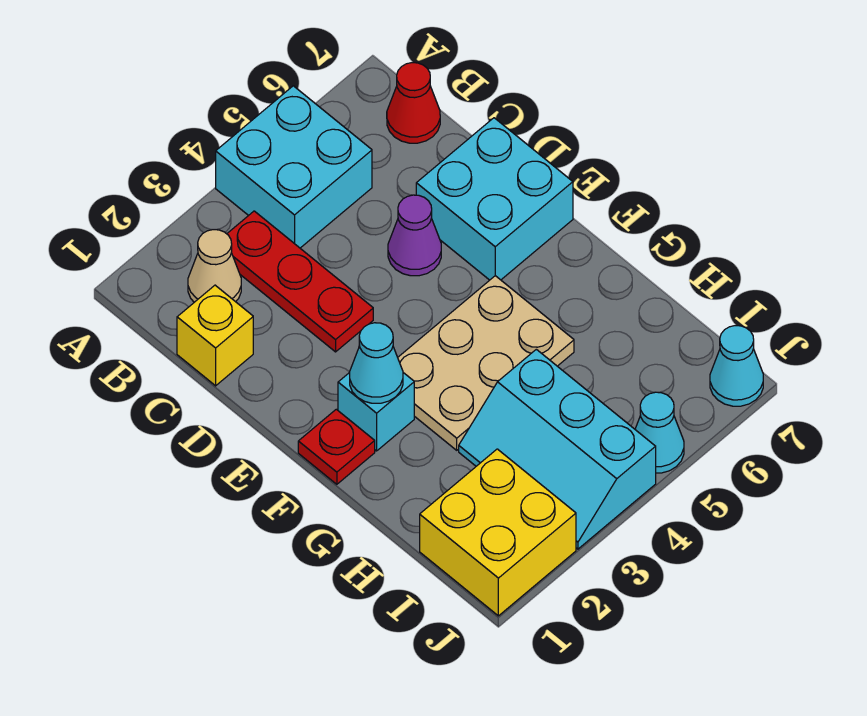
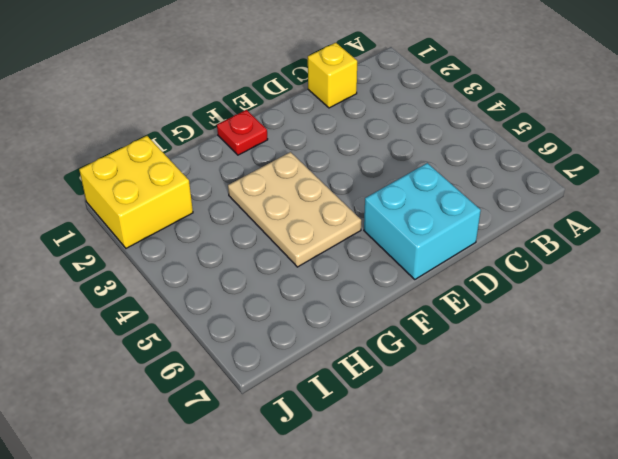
none -> cyan brick A4:B5 level 1
none -> tan cone B2 level 1
none -> red plate B3:D3 level 1

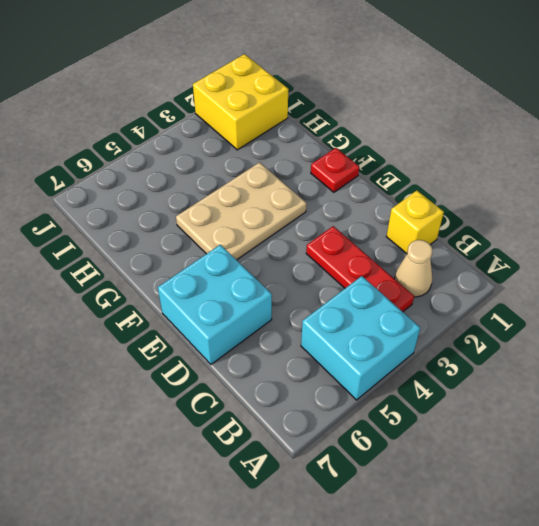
none -> red cone B7 level 1
none -> purple cone D5 level 1
none -> cyan brick F2 level 1

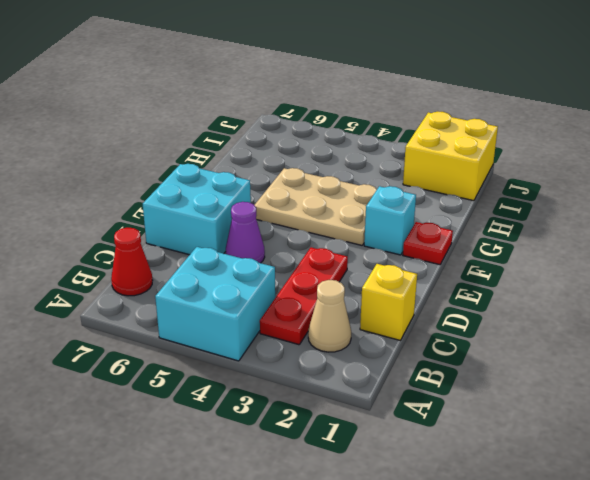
none -> cyan slope H3:J4 level 1 top 4
none -> cyan cone J5 level 1
none -> cyan cone J7 level 1

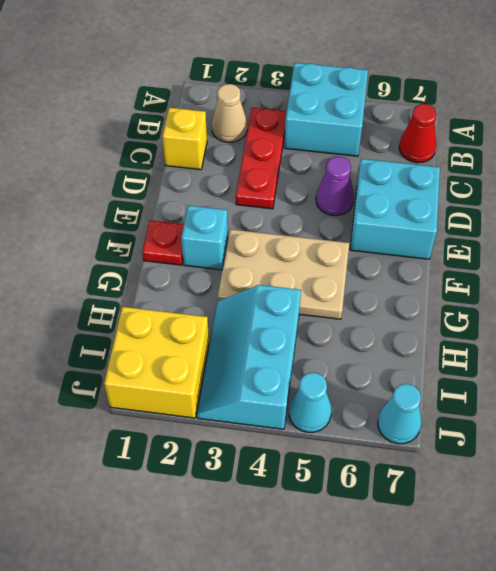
none -> cyan cone F2 level 2

